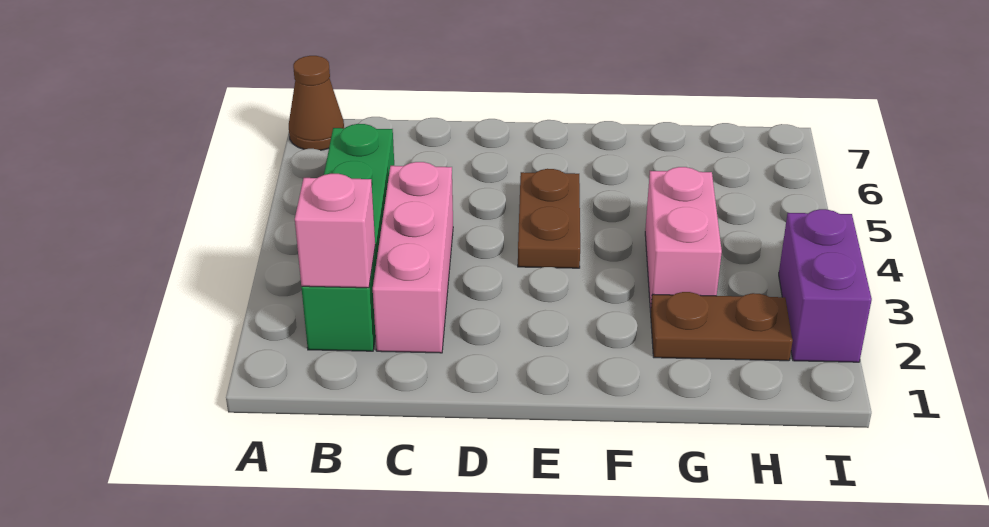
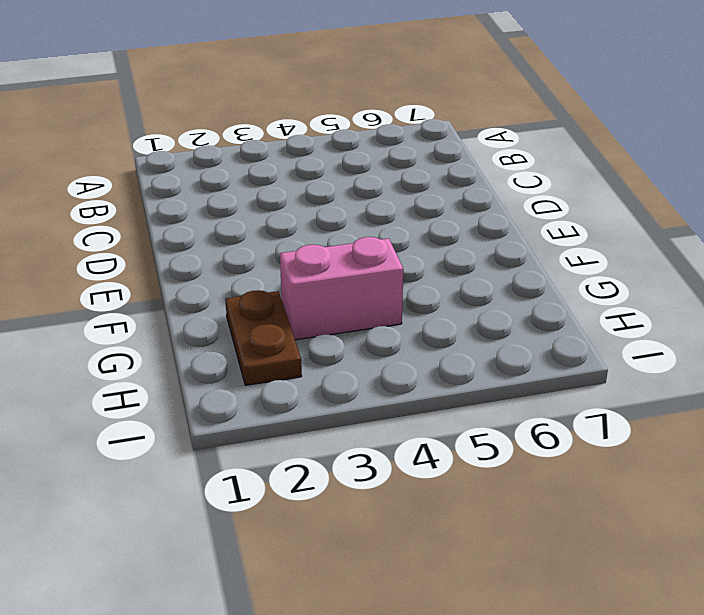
none -> brown cone A7 level 1
none -> green brick B2:B5 level 1

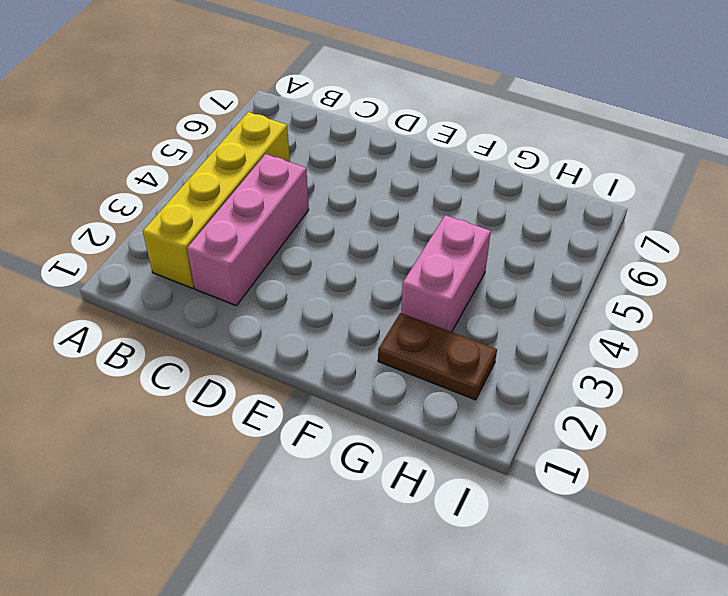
yellow brick B2:B5 level 1 -> green brick B2:B5 level 1
none -> brown cone A7 level 1
none -> brown plate E4:E5 level 1

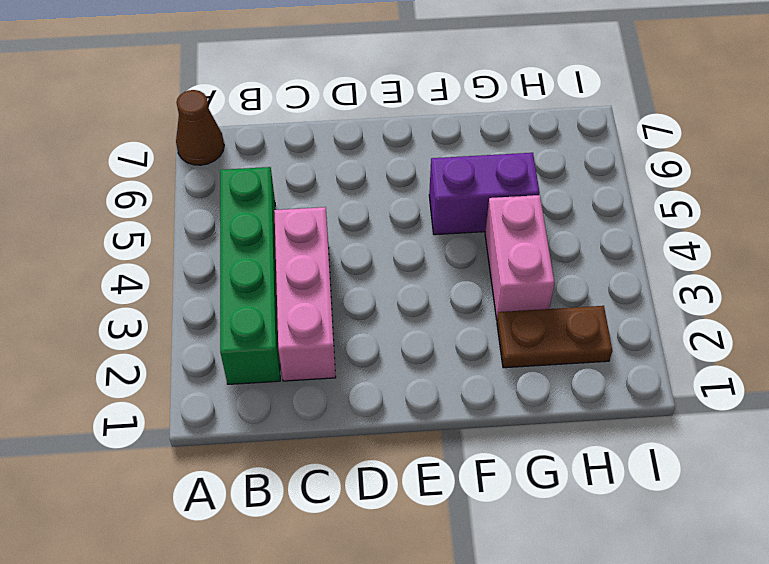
purple brick F5:G5 level 1 -> purple brick I2:I3 level 1
none -> brown plate E4:E5 level 1
none -> pink brick B2 level 2

